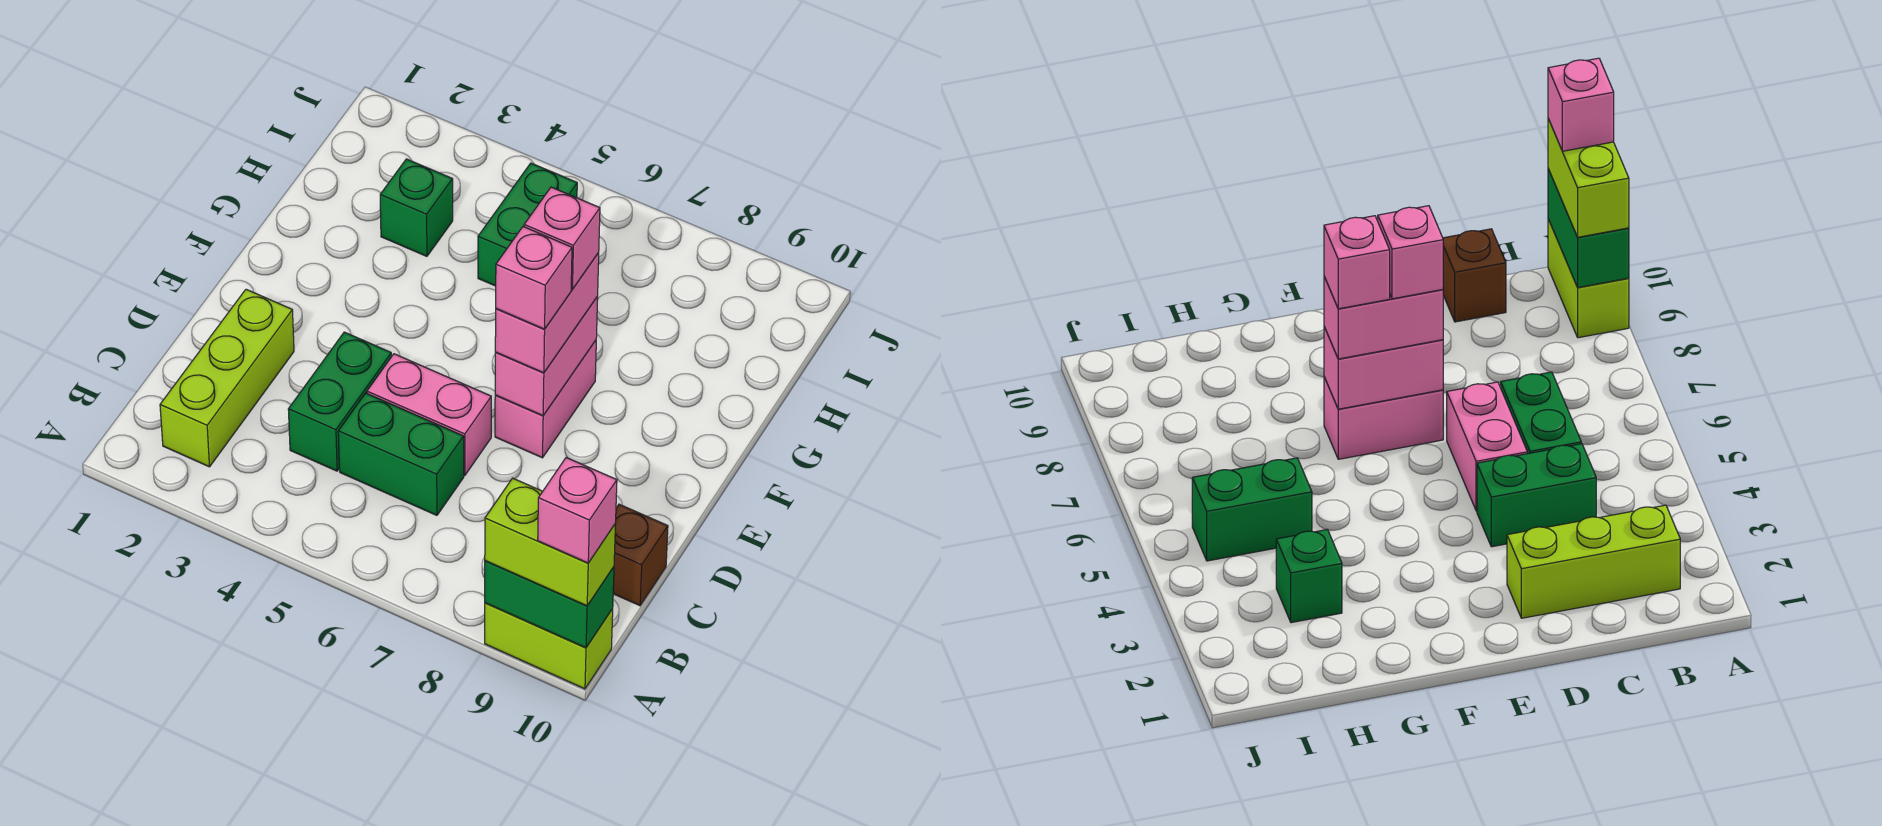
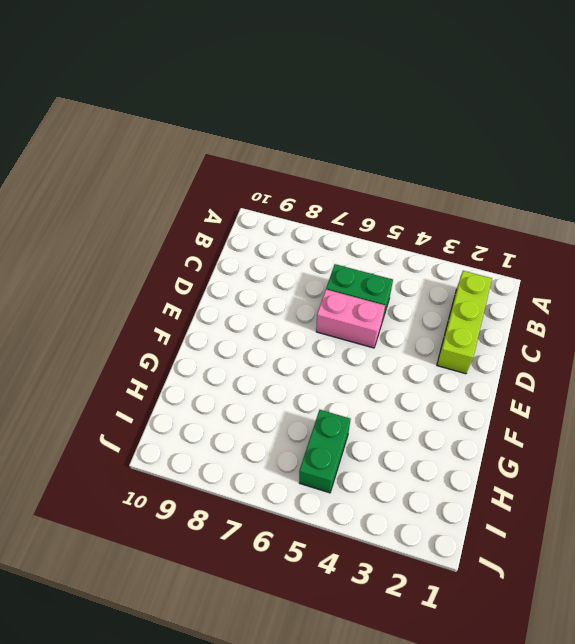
none -> lime brick A9:A10 level 1
none -> green brick C4:D4 level 1
none -> brown brick C10 level 1

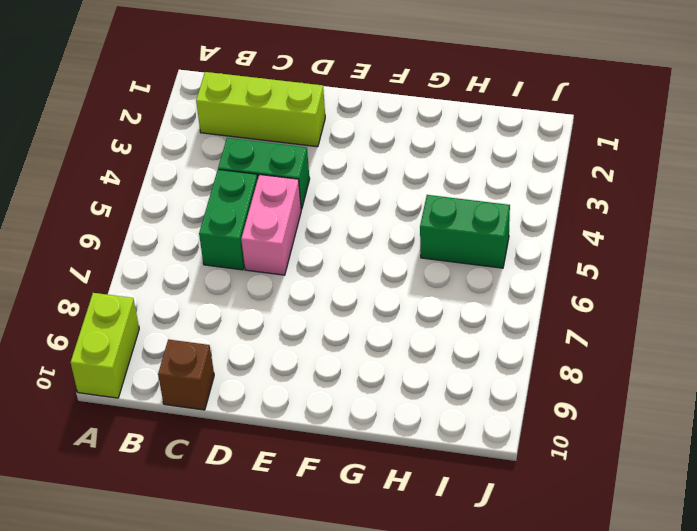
none -> pink brick E7:F7 level 1
none -> green brick H3 level 1
none -> green brick A9:A10 level 2

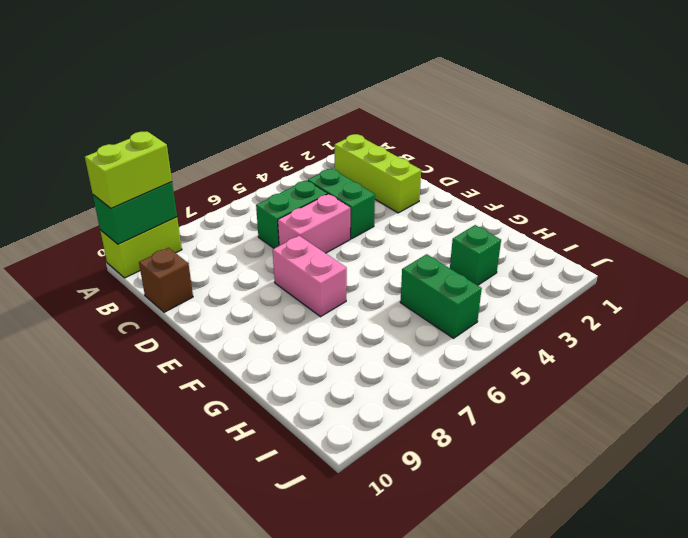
none -> pink brick E7:F7 level 2
none -> pink brick E7:F7 level 3
none -> pink brick A10 level 4

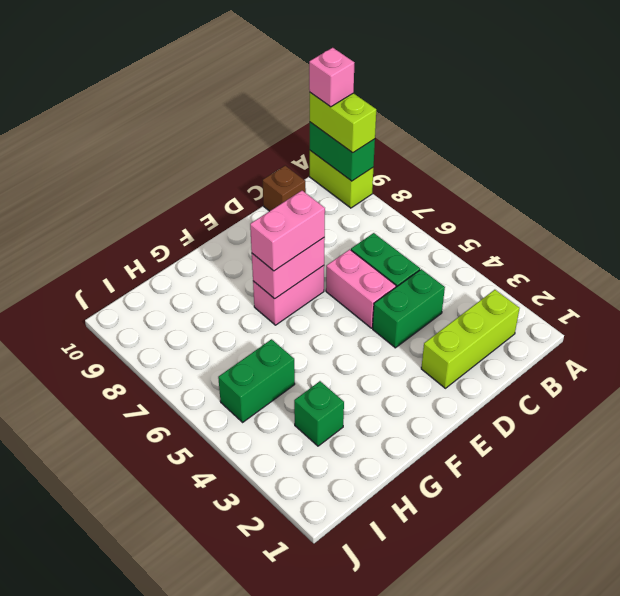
none -> pink brick E7 level 4
none -> pink brick F7 level 4

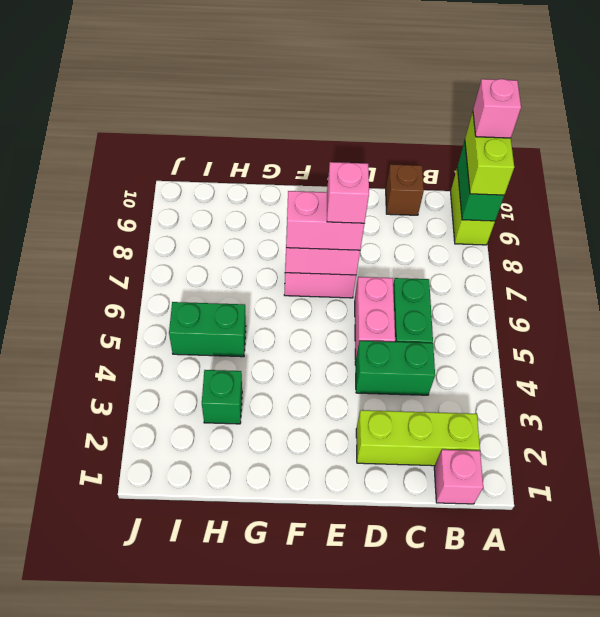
pink brick B1 level 1 -> pink brick F7 level 4

